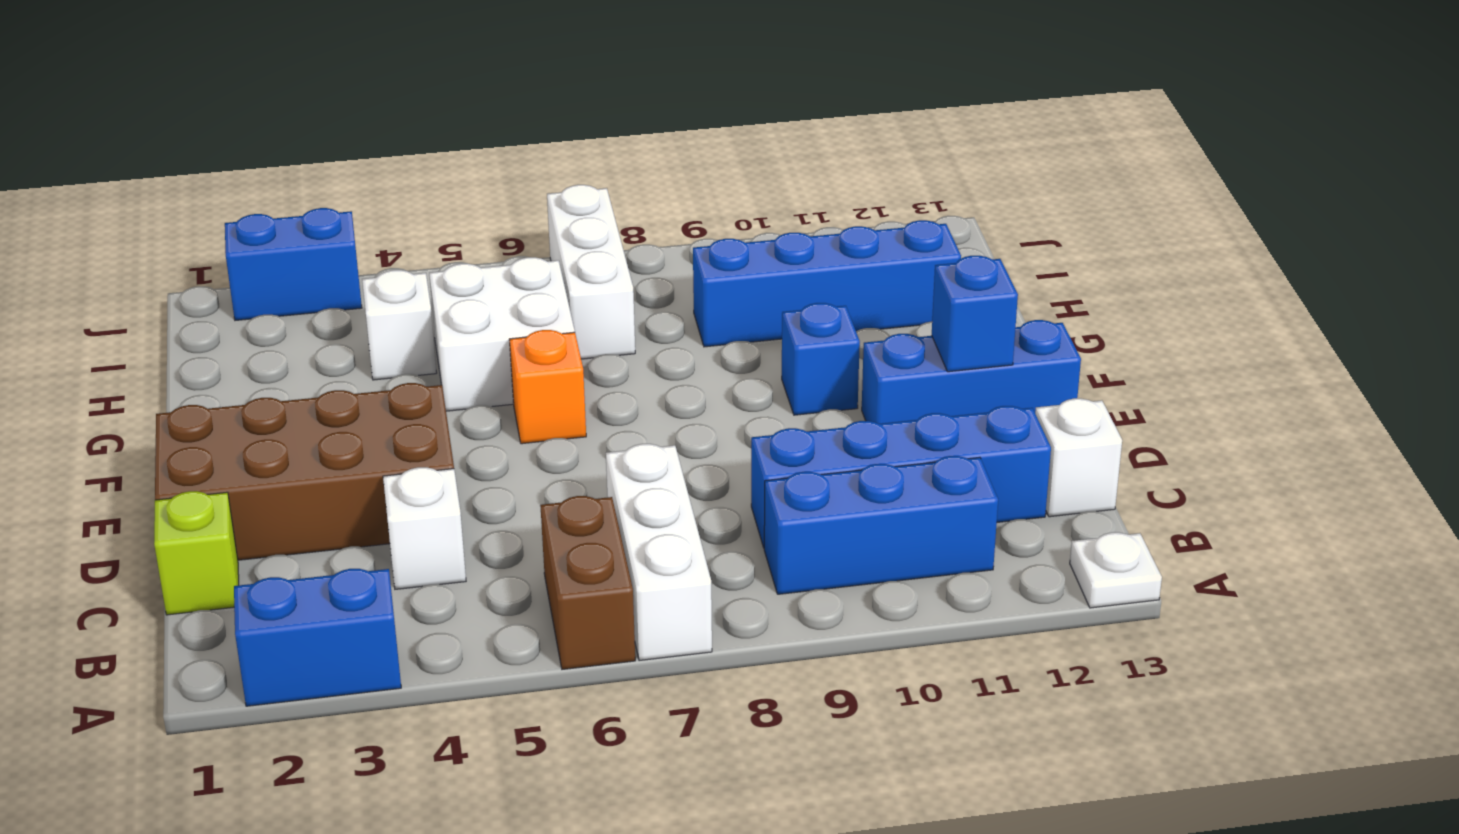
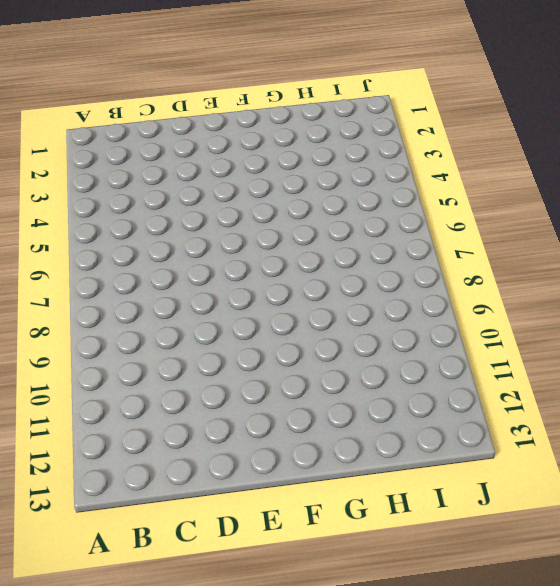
none -> blue brick A2:A3 level 1
none -> brown brick A6:B6 level 1
none -> white brick A7:C7 level 1

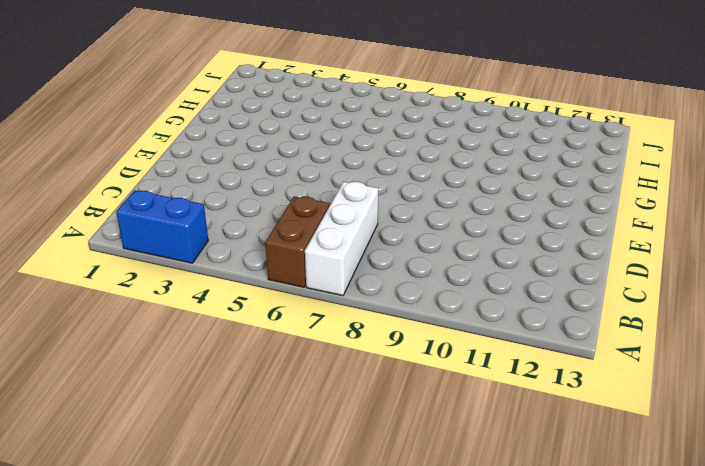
none -> white plate A13 level 1
none -> blue brick B9:B11 level 1
none -> lime brick C1 level 1

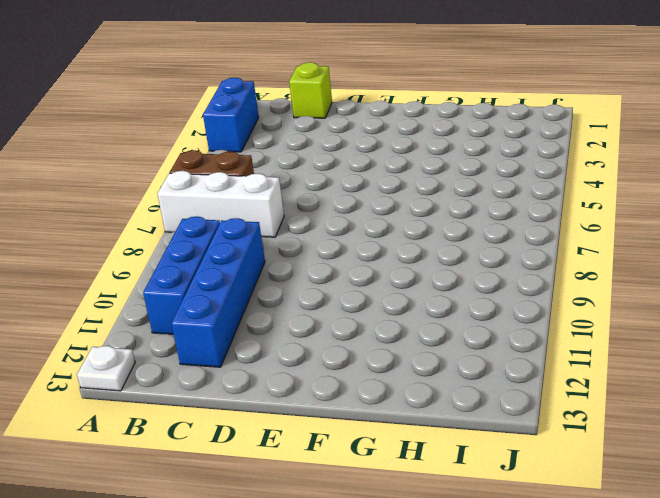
none -> white brick C4 level 1
none -> white brick C13 level 1
none -> brown brick D1:E4 level 1

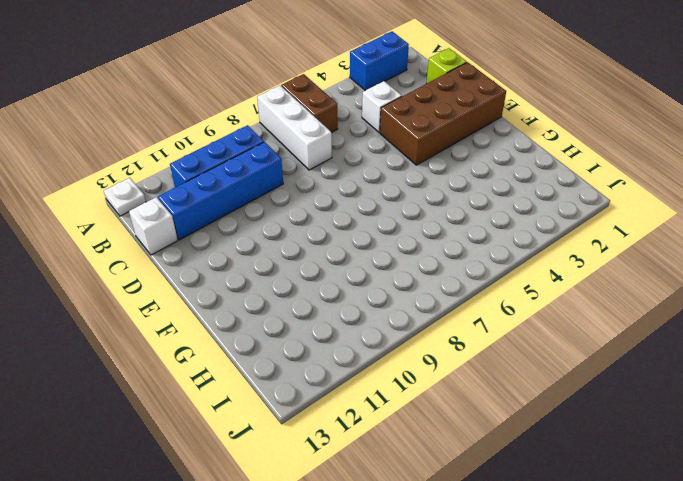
none -> blue brick E11:E13 level 1
none -> orange brick F6 level 1
none -> blue brick F10 level 1

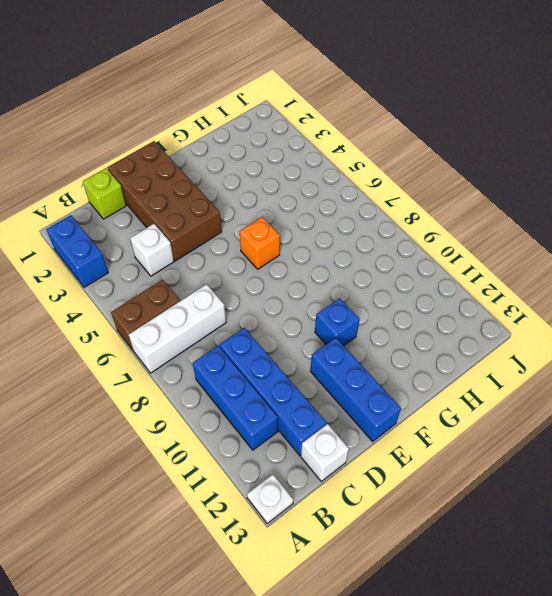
none -> white brick G5:H6 level 1
none -> white brick H4 level 1
none -> white brick H7:J7 level 1

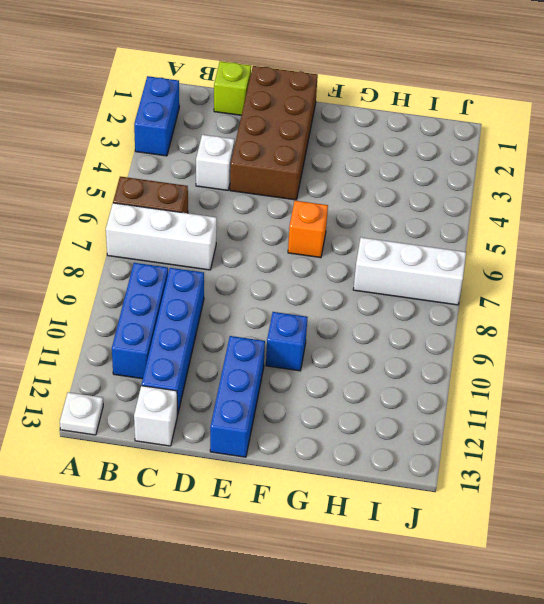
none -> white brick G5:H6 level 1
none -> white brick H4 level 1
none -> blue brick H9:H12 level 1

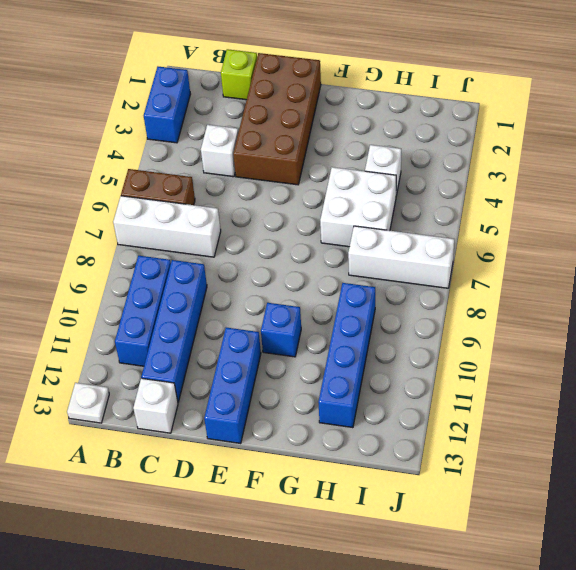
none -> orange brick F6 level 1
none -> blue brick J2:J3 level 1
none -> blue brick E12 level 2

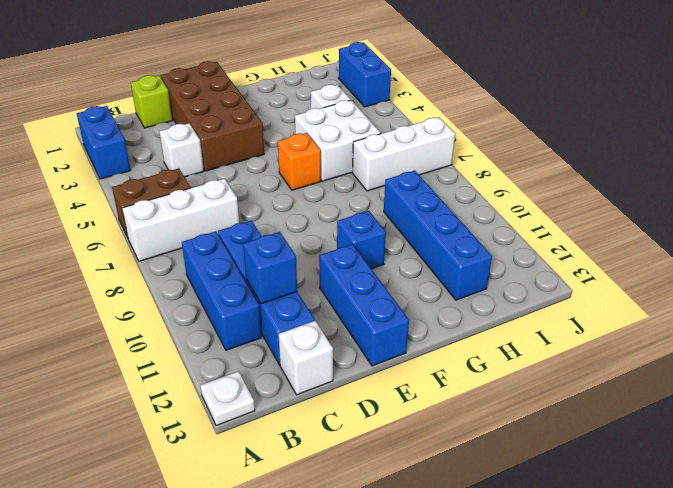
blue brick C11 level 2 -> blue brick E12 level 2

